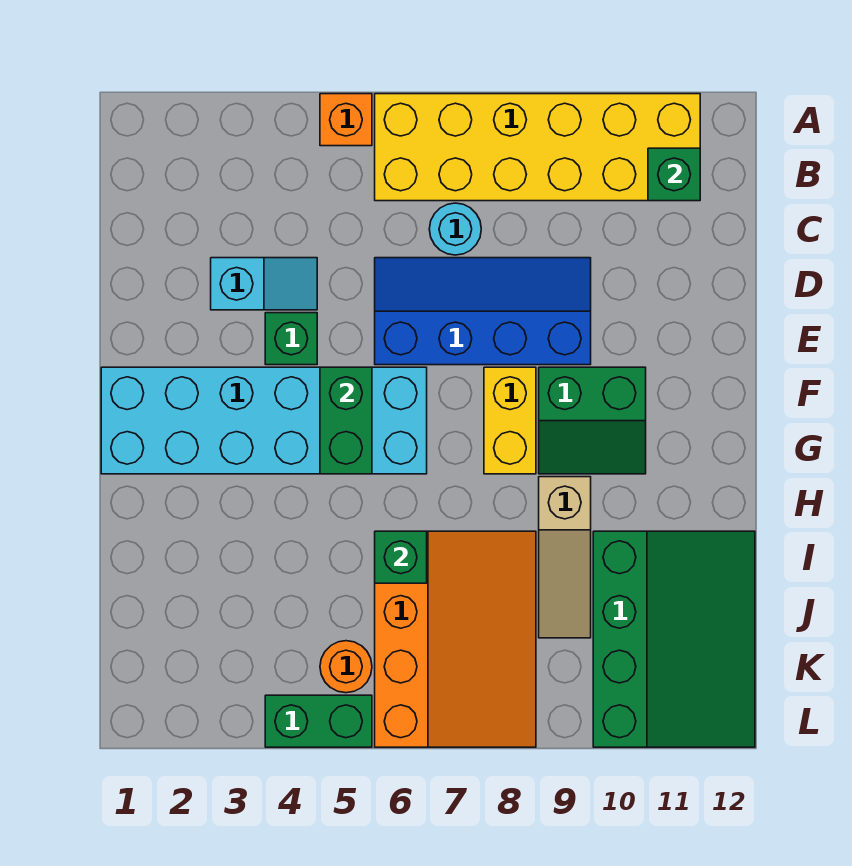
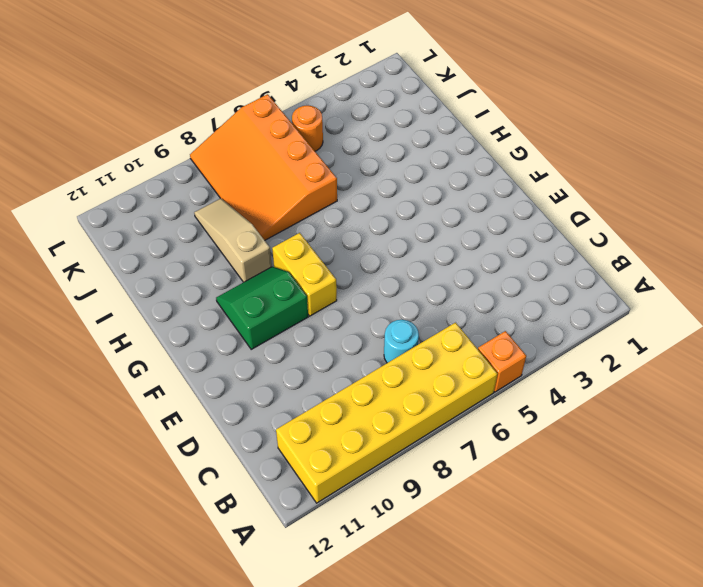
none -> cyan slope D3:D4 level 1 top 3
none -> blue slope D6:E9 level 1 top E
none -> green brick E4 level 1

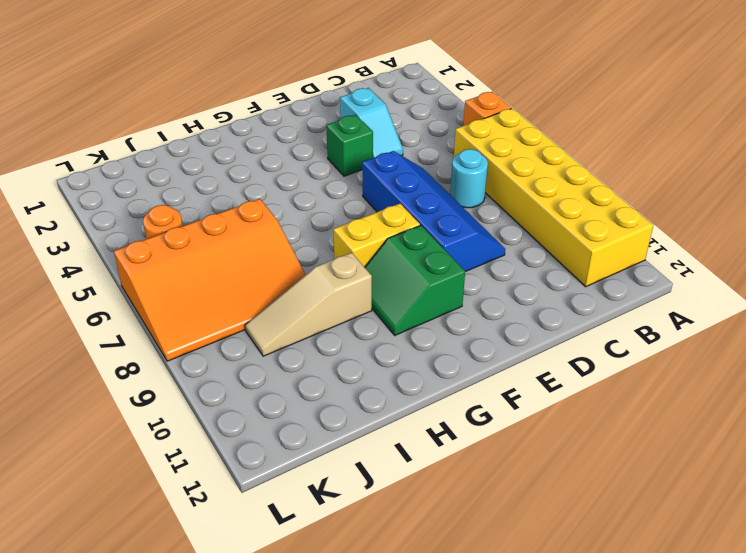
none -> cyan brick F1:G6 level 1
none -> green slope I10:L12 level 1 top 10
none -> green brick L4:L5 level 1

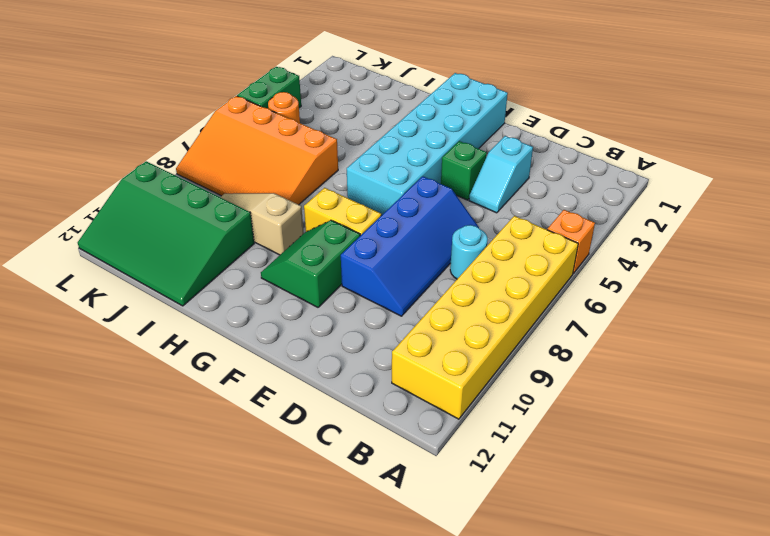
none -> green brick B11 level 2
none -> green brick F5:G5 level 2
none -> green brick I6 level 2

